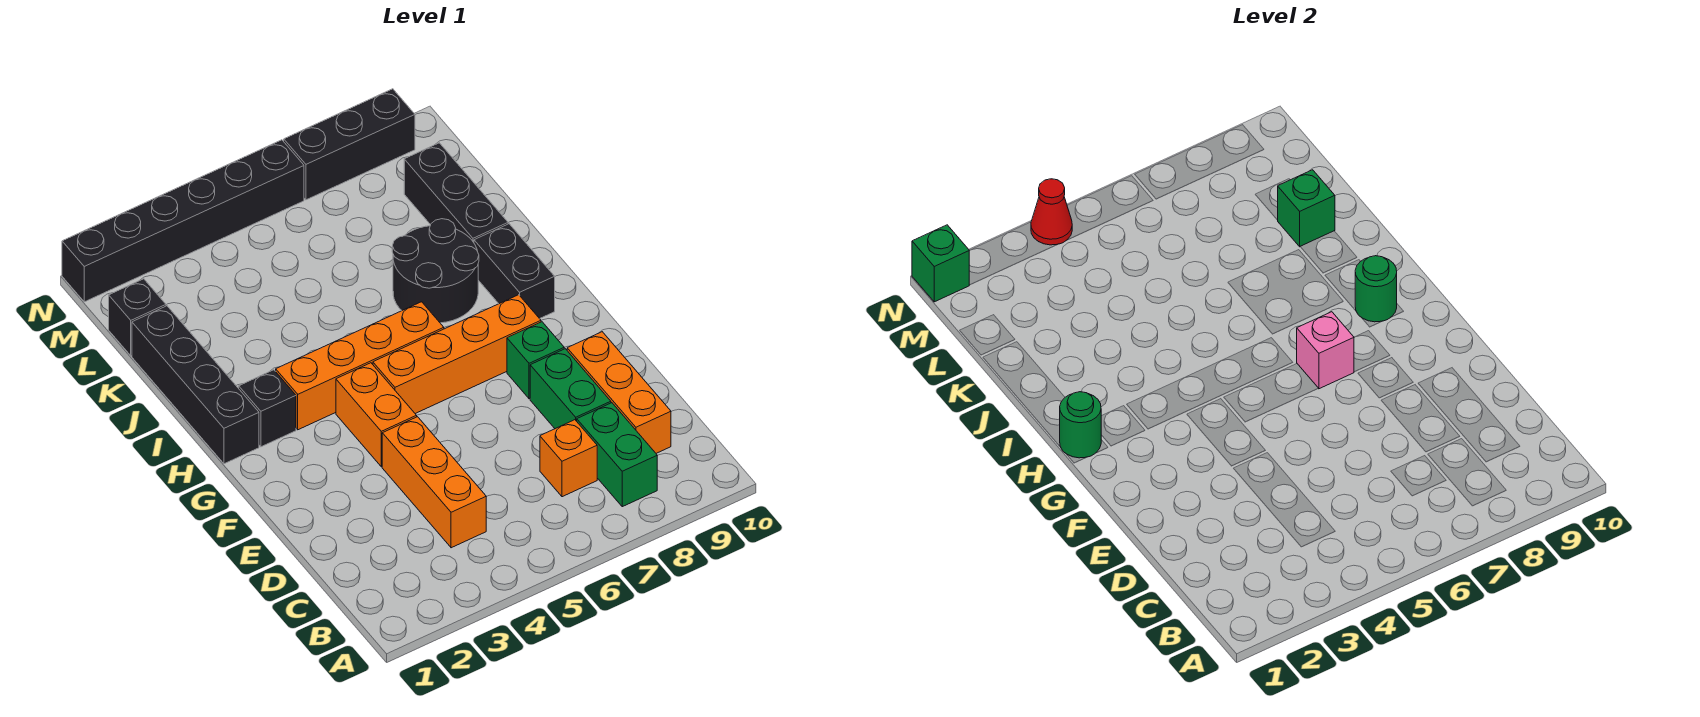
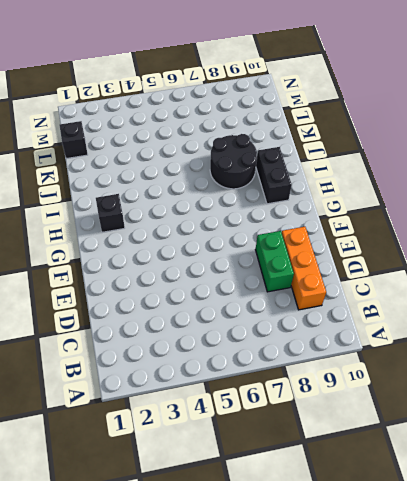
none -> green brick B8:C8 level 1
none -> orange brick C4:E4 level 1
none -> orange brick C7 level 1

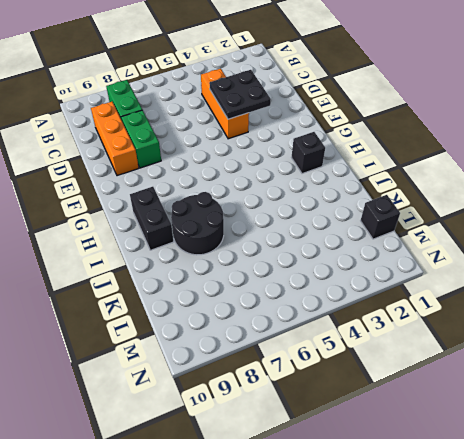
black plate D3:E4 level 2 -> none
none -> orange brick C7 level 1
none -> orange brick F4:G4 level 1
none -> green brick F8 level 1

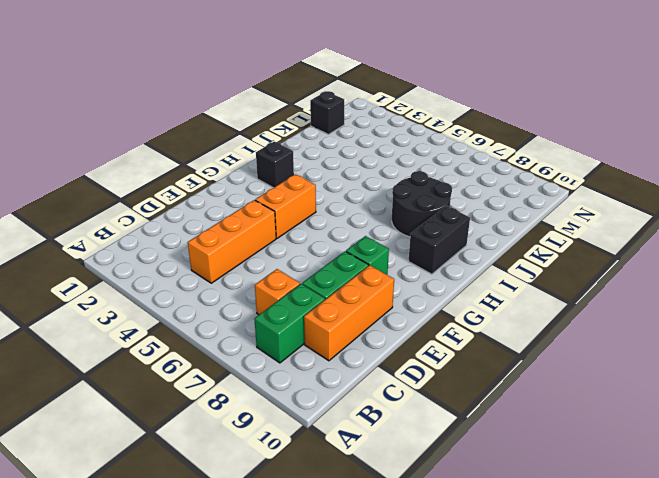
none -> orange brick G5:G8 level 1
none -> black brick H1:K1 level 1
none -> orange brick H3:H6 level 1

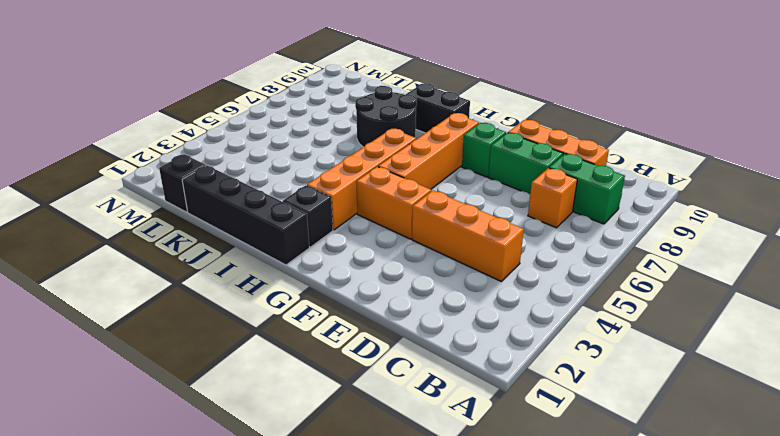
none -> black brick J9:L9 level 1
none -> black brick N1:N6 level 1
none -> black brick N7:N9 level 1

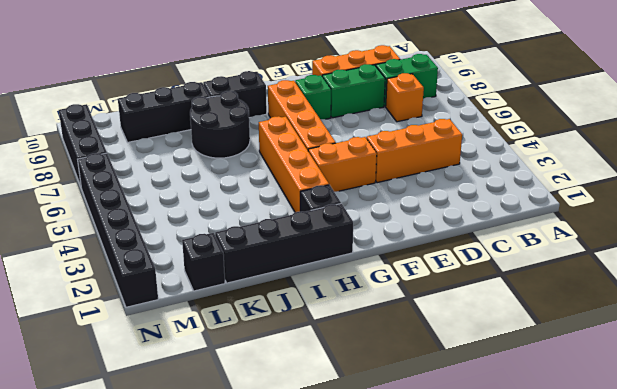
none -> pink brick G7 level 2
none -> green round brick H1 level 2
none -> green round brick H9 level 2

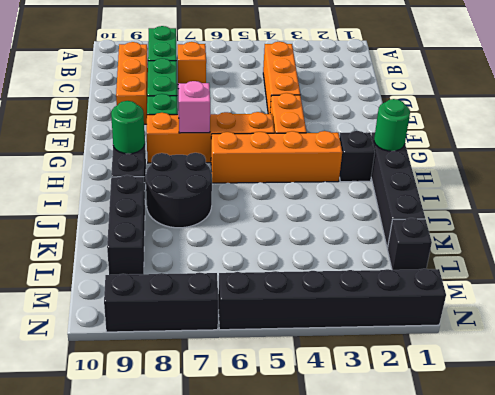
none -> green brick K9 level 2
none -> green brick N1 level 2
none -> red cone N4 level 2

